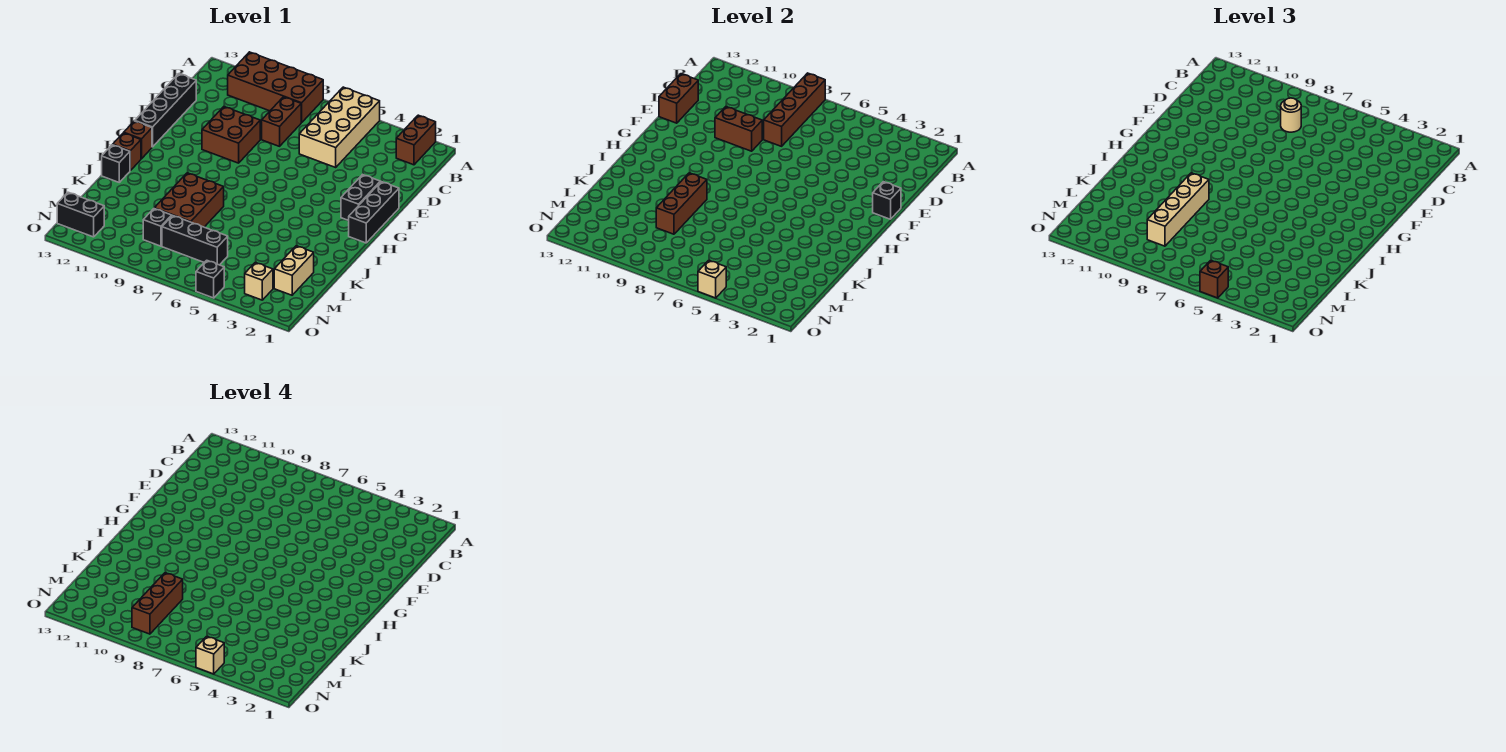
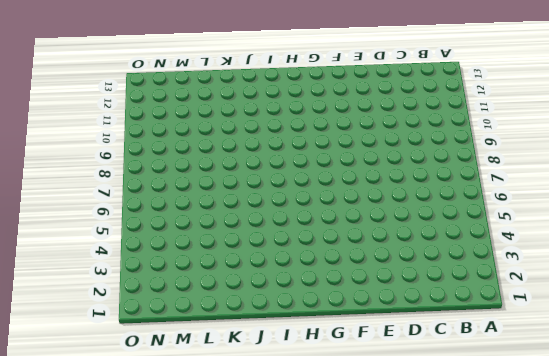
none -> brown brick A2:B2 level 1
none -> tan brick A5:D6 level 1
none -> brown brick A8:B11 level 1

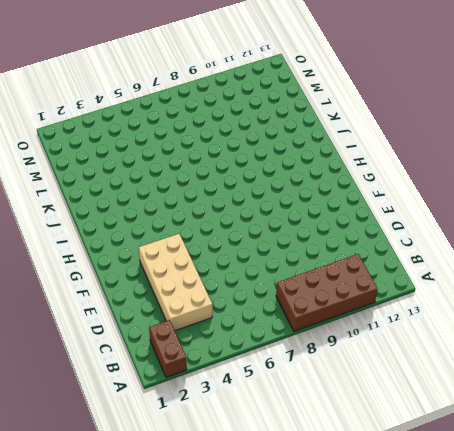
tan brick C3:F4 level 1 -> tan brick A5:D6 level 1
none -> brown brick C8:D8 level 1
none -> black brick D13:G13 level 1
none -> brown brick E9:F10 level 1

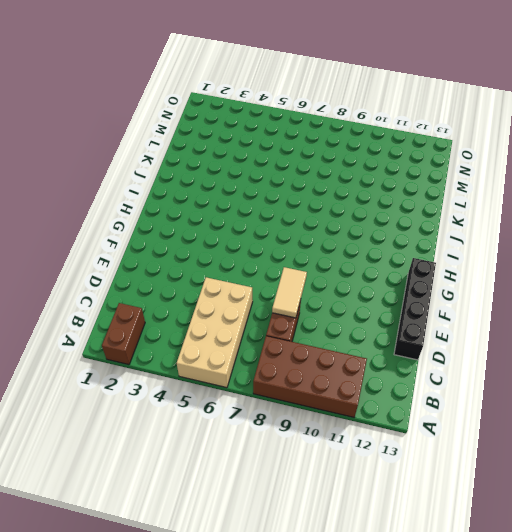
tan tile D8:E8 level 2 -> brown brick A8:D8 level 2
none -> brown brick E9:F10 level 1
none -> black brick F1:H1 level 1
none -> black brick F2:G2 level 1

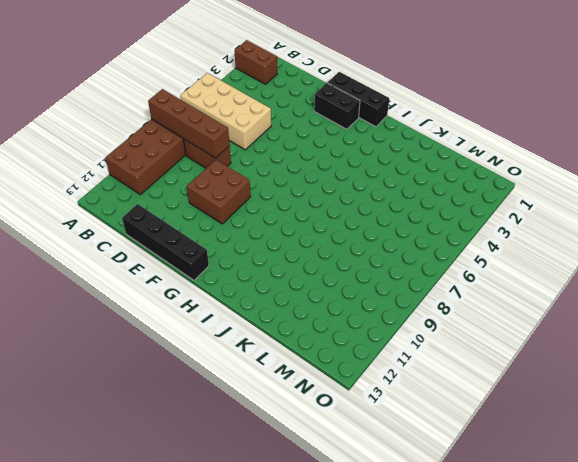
none -> brown brick H13 level 1
none -> brown brick I13 level 1
none -> brown brick J8:L9 level 1

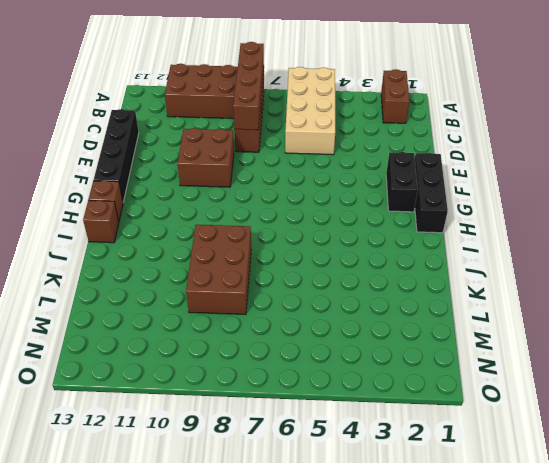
none -> black brick J13 level 1
none -> tan brick L2:M2 level 1
none -> black brick M6:M8 level 1

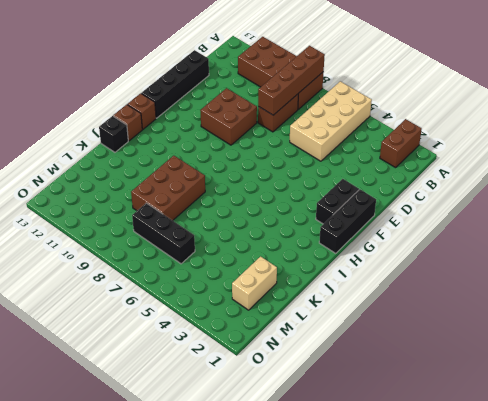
none -> black brick M9 level 1
none -> tan brick N3 level 1
none -> black brick N12:N13 level 1

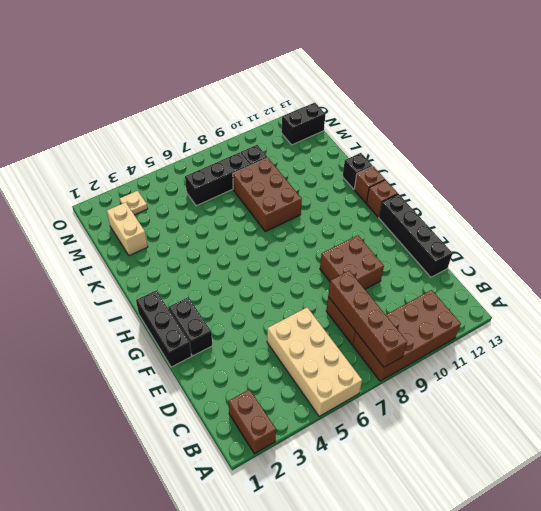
tan plate N3 level 1 -> tan brick N3 level 1
none -> black brick O5 level 1
none -> brown brick D13:E13 level 2
none -> brown brick E9:E10 level 2

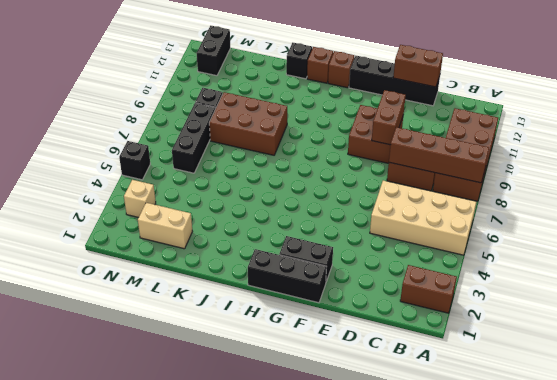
none -> black brick F1 level 2
none -> brown brick J9:L9 level 2
none -> tan brick O5 level 2

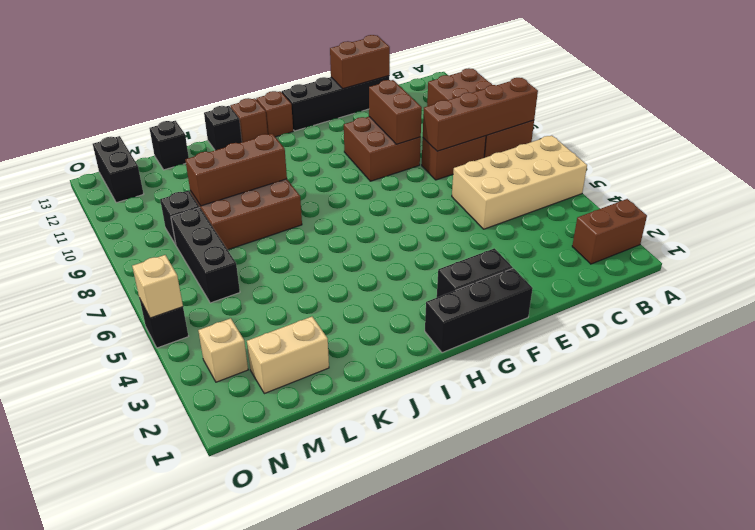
black brick L13 level 1 -> black brick F1 level 2
none -> tan round brick C8 level 3
none -> tan brick J9:M9 level 3
none -> brown brick O5 level 3

